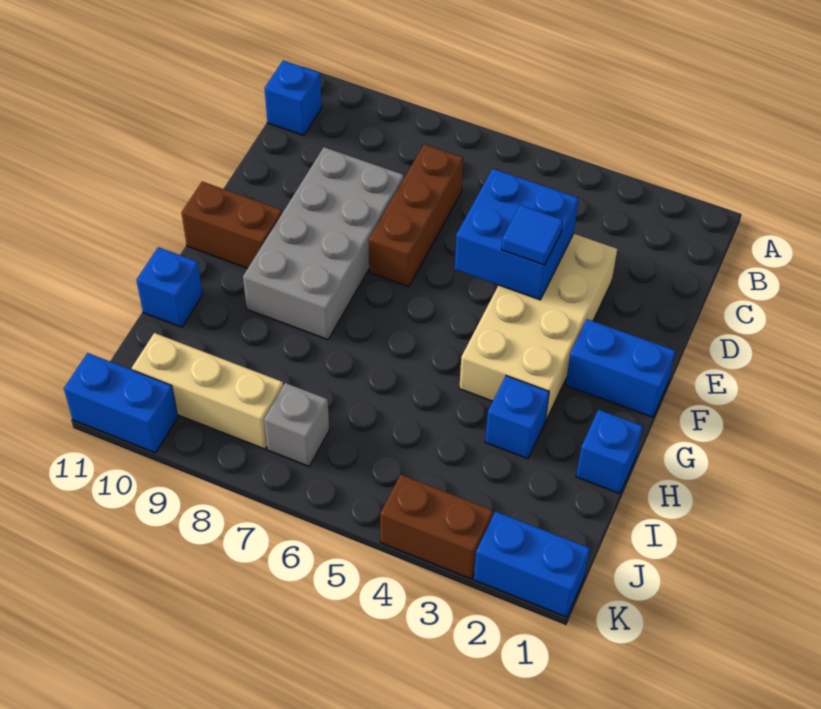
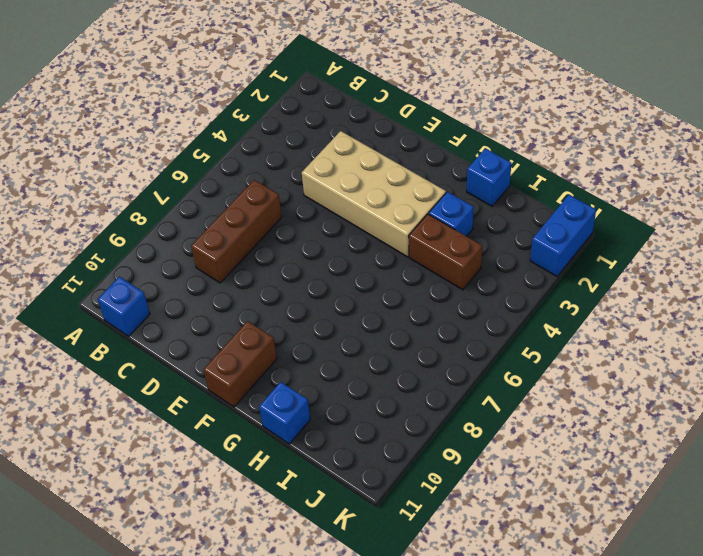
brown brick C6:C8 level 1 -> brown brick C7:E7 level 1
brown brick H4:I4 level 1 -> brown brick K3:K4 level 1
none -> grey brick D8:G9 level 1
none -> blue brick F1:F2 level 1
none -> grey brick J7 level 1

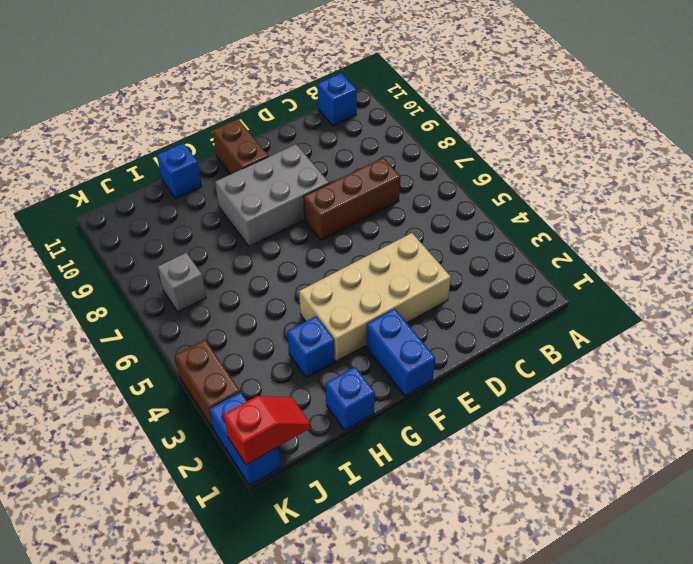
grey brick E8:G9 level 1 -> grey brick D8:G9 level 1
red slope J1:K1 level 2 top K -> none
none -> tan brick J8:J10 level 1
none -> blue brick K10:K11 level 1
none -> blue brick D4:E5 level 2

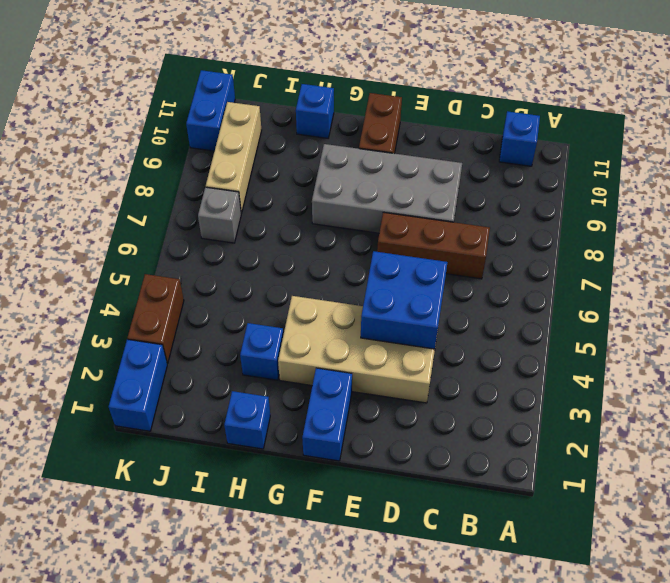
none -> blue tile E4 level 3

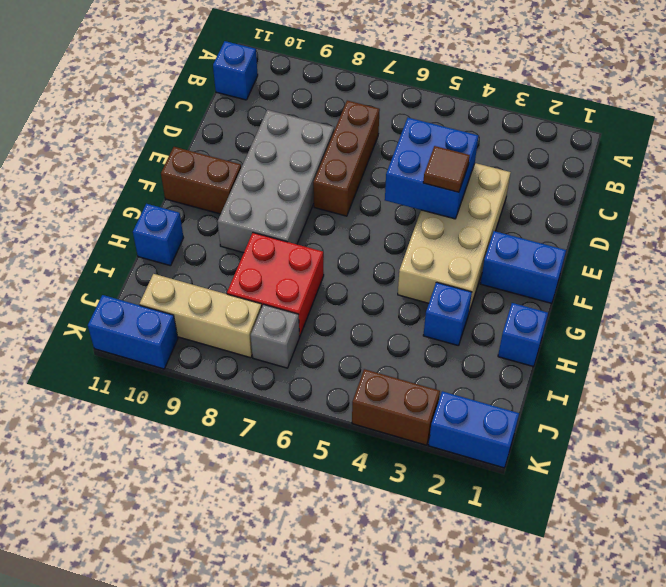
brown tile E4 level 3 -> blue tile E4 level 3
red brick H7:I8 level 1 -> none

